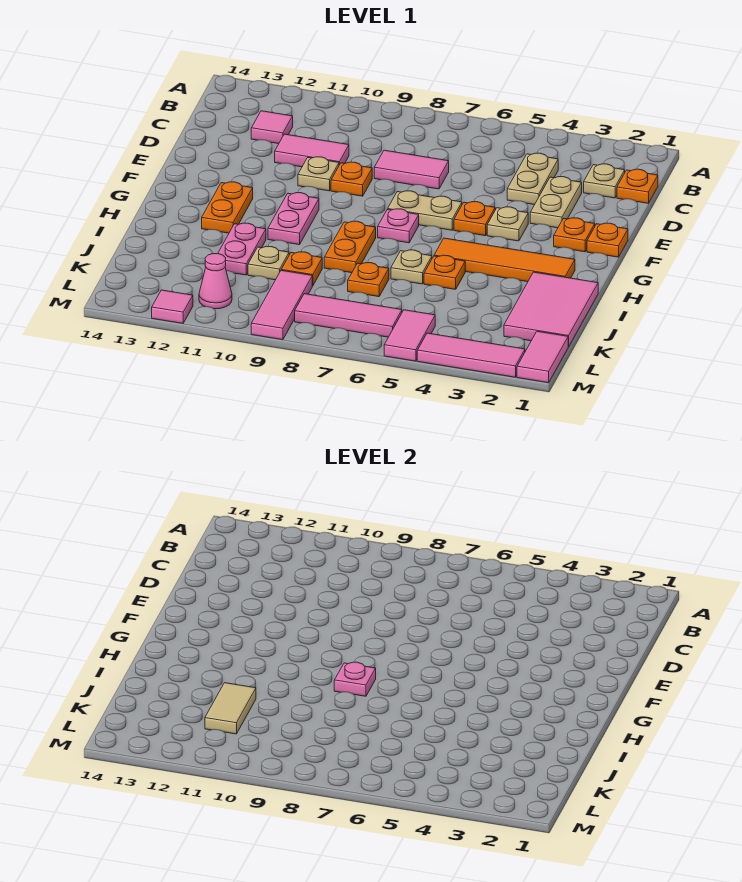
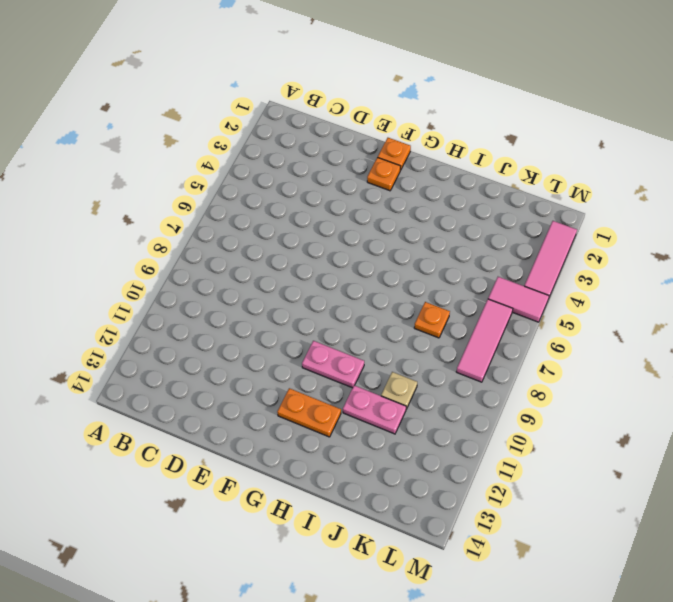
none -> orange plate C1 level 1
none -> tan plate C2 level 1
none -> tan plate C4:D4 level 1
none -> pink tile C12 level 1

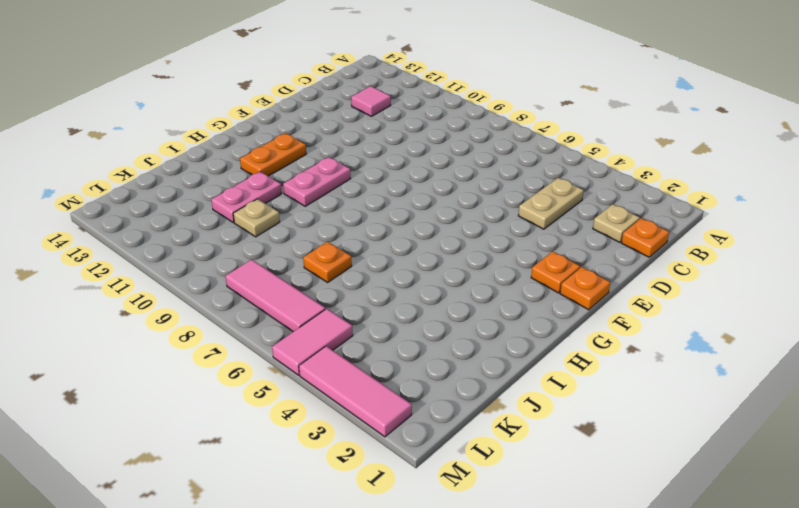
none -> tan plate D3:E3 level 1
none -> pink tile D7:D8 level 1
none -> pink tile D10:D11 level 1
none -> orange plate E9 level 1

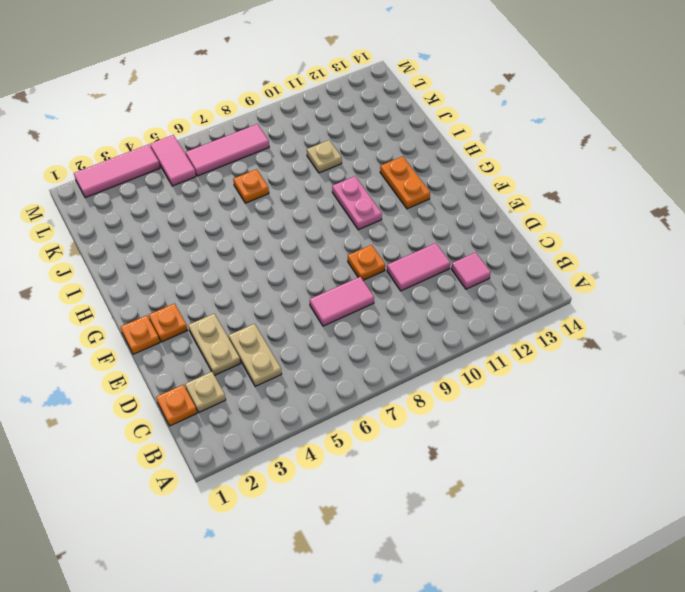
none -> tan plate E10 level 1
none -> tan plate F4 level 1
none -> orange plate F5 level 1
none -> tan plate F6:F7 level 1

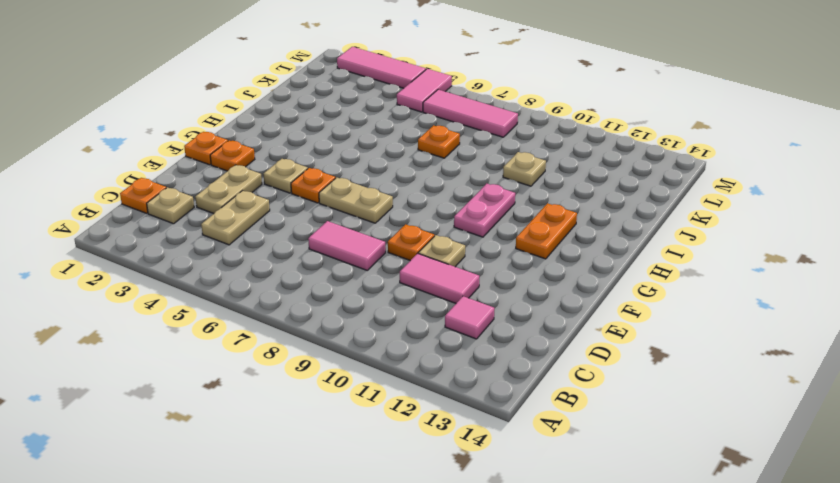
none -> pink plate G7 level 1
none -> orange tile H2:H5 level 1
none -> orange plate H8:I8 level 1
none -> pink tile I1:K2 level 1

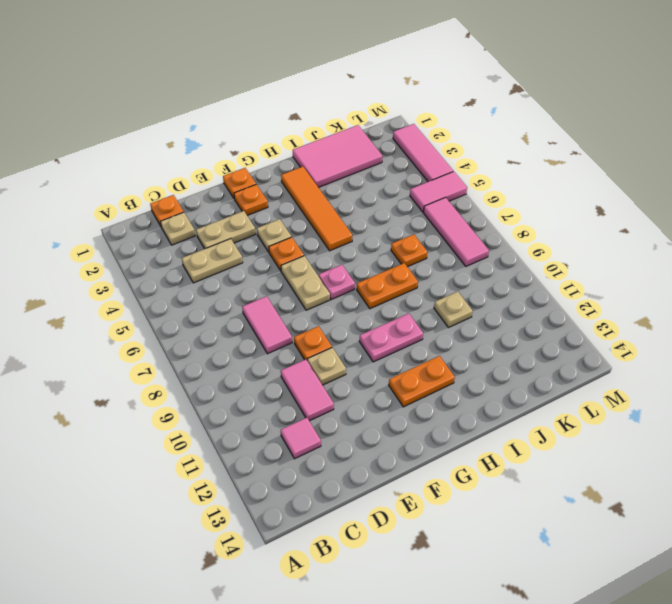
none -> orange plate I5 level 1
none -> tan plate I6 level 1
none -> pink plate I11:J11 level 1
none -> orange plate J9 level 1

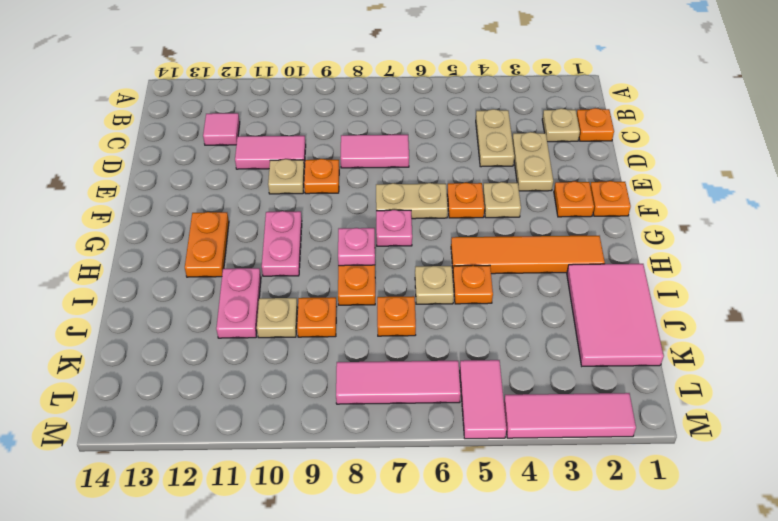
none -> pink tile K9:M9 level 1
none -> pink tile L1:M1 level 1
none -> pink cone L11 level 1
none -> pink tile M12 level 1

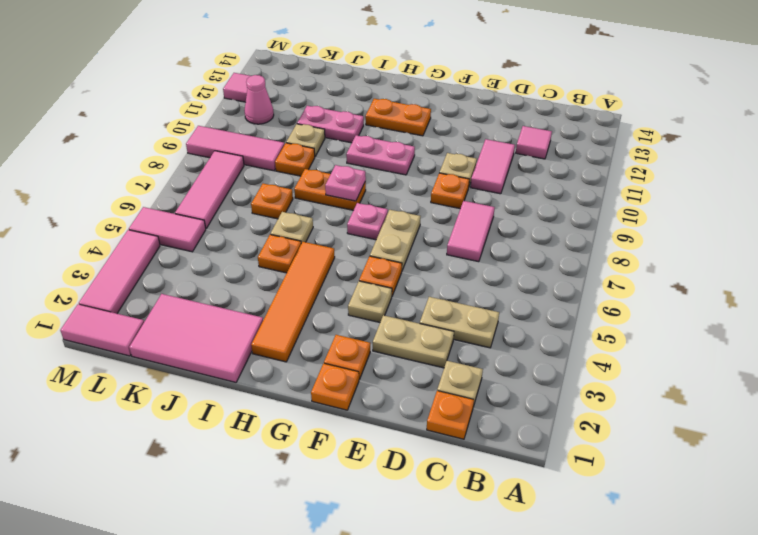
none -> tan tile J11:K11 level 2

